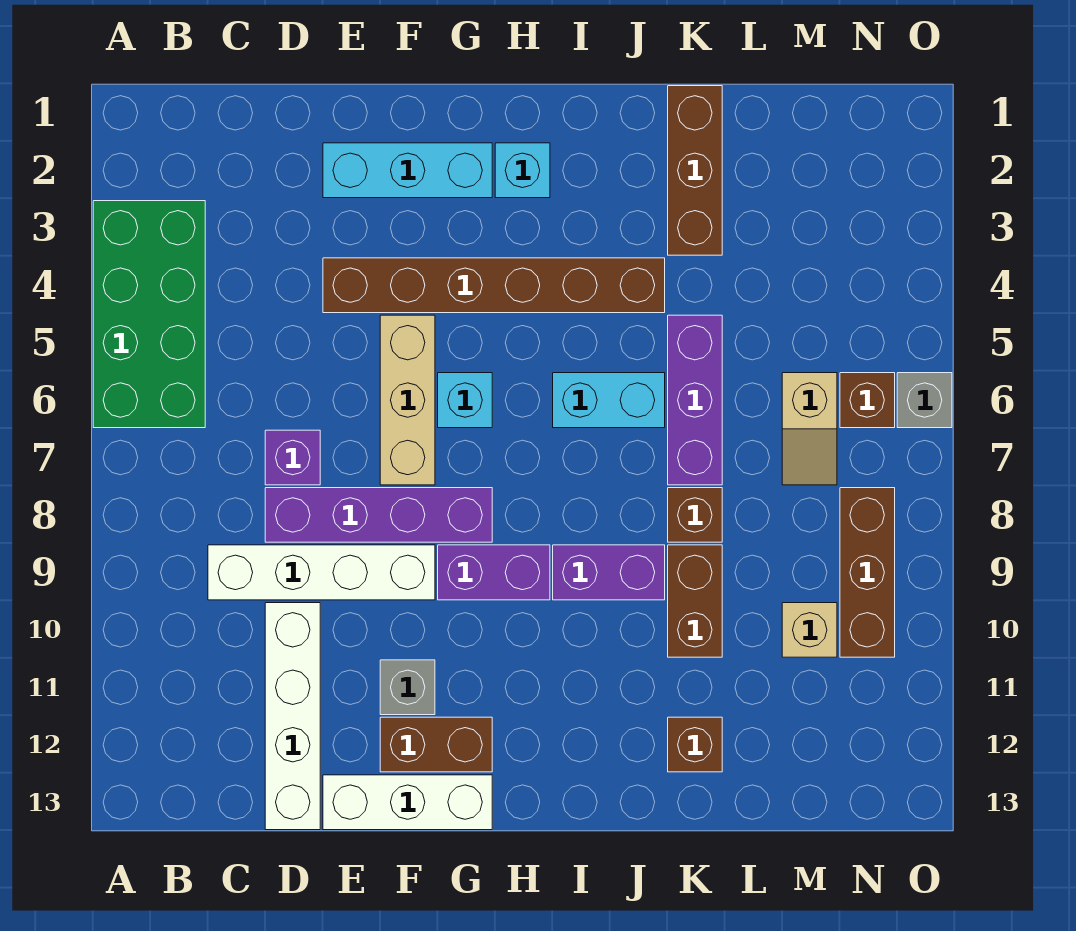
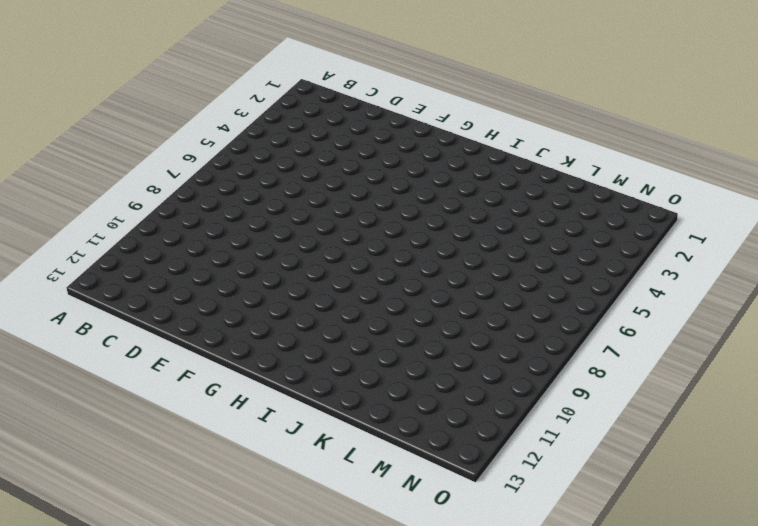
none -> green brick A3:B6 level 1
none -> white brick C9:F9 level 1
none -> purple brick D7 level 1

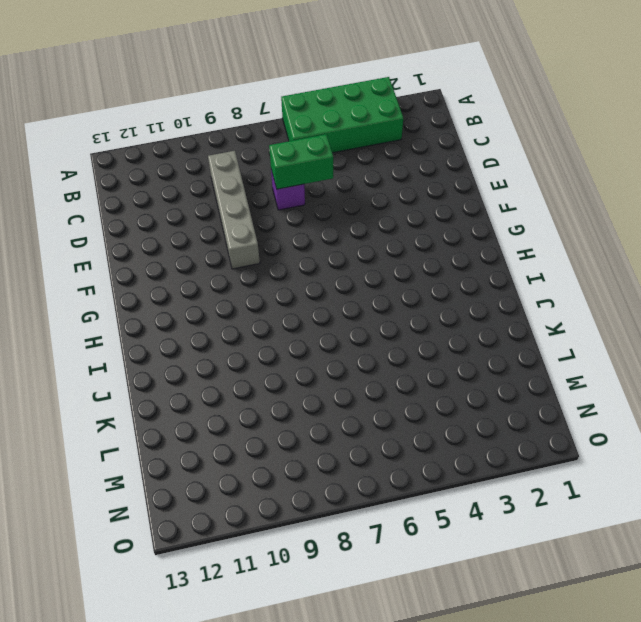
grey brick C9:F9 level 1 -> white brick C9:F9 level 1
green brick D6:D7 level 2 -> none
none -> purple brick D8:G8 level 1
none -> white brick D10:D13 level 1
none -> cyan brick E2:G2 level 1

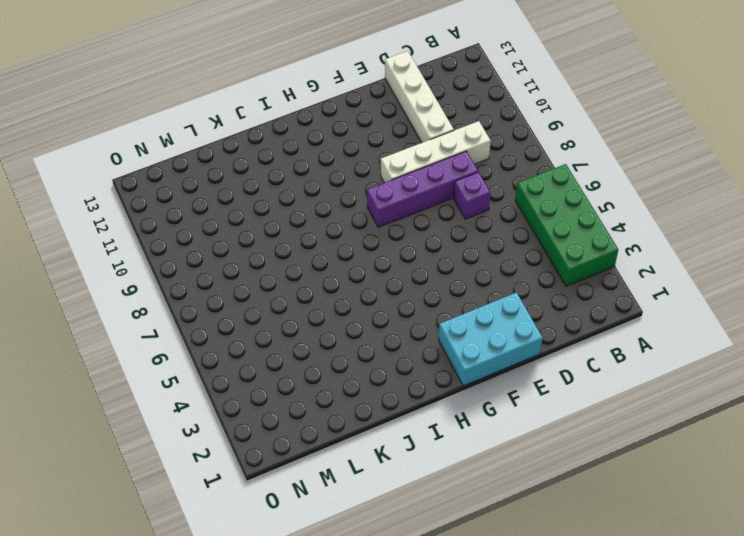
cyan brick E1:G2 level 1 -> cyan brick E2:G2 level 1
none -> brown brick E4:J4 level 1
none -> white brick E13:G13 level 1
none -> tan brick F5:F7 level 1

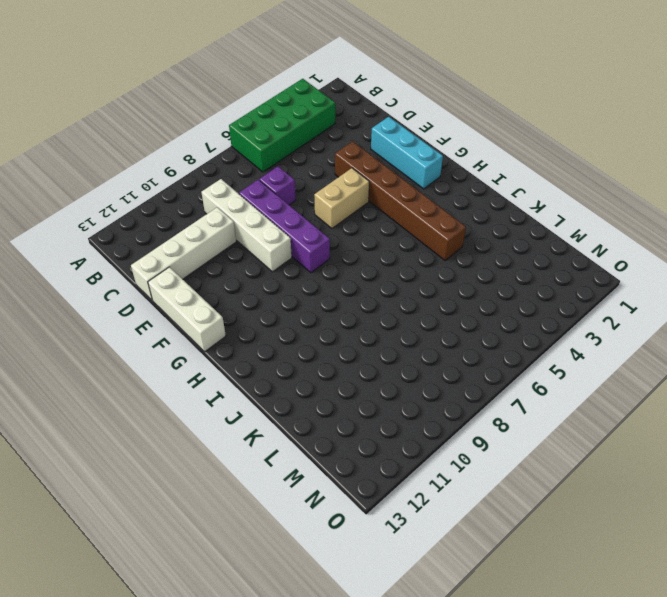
tan brick F5:F6 level 1 -> tan brick F5:F7 level 1
none -> grey brick F11 level 1
none -> brown brick F12:G12 level 1
none -> cyan brick G6 level 1

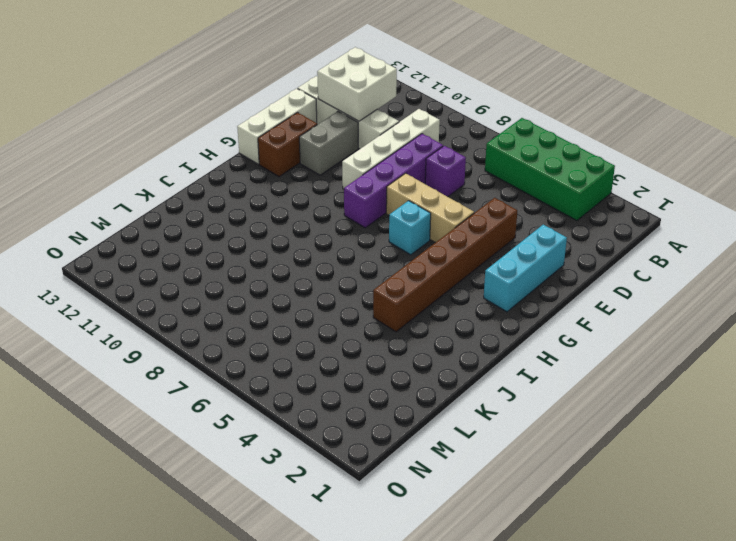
white brick C11:D12 level 2 -> none
grey brick E11:F11 level 1 -> grey brick F11 level 1
none -> purple brick G9:H9 level 1
none -> cyan brick H2 level 1
none -> cyan brick I6:J6 level 1

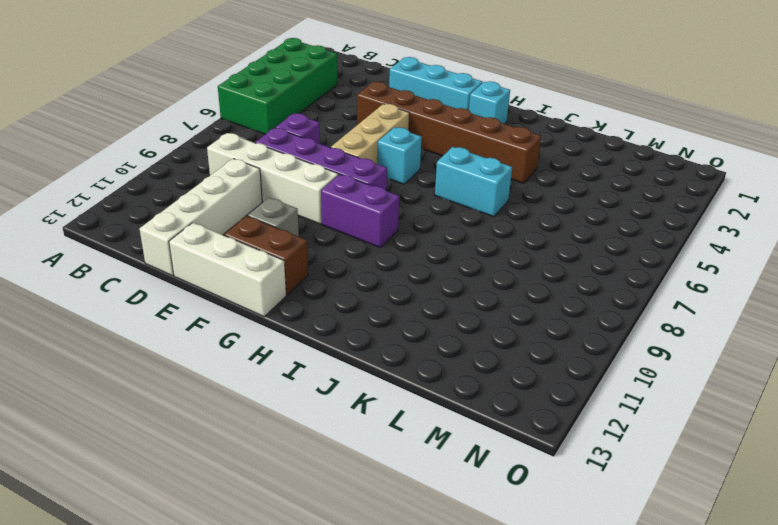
none -> purple brick I9:J9 level 1
none -> brown brick K1:K3 level 1
none -> purple brick K5:K7 level 1

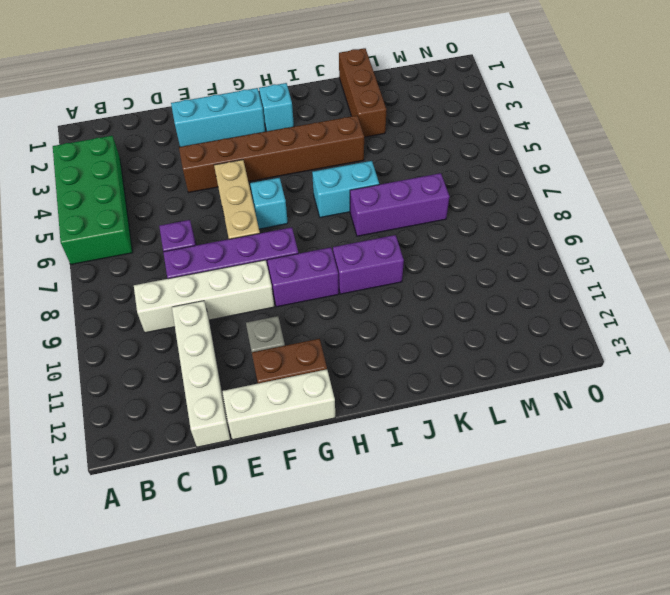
purple brick J7:L7 level 1 -> purple brick K5:K7 level 1
none -> brown brick K8 level 1
none -> brown brick K9:K10 level 1
none -> brown brick K12 level 1

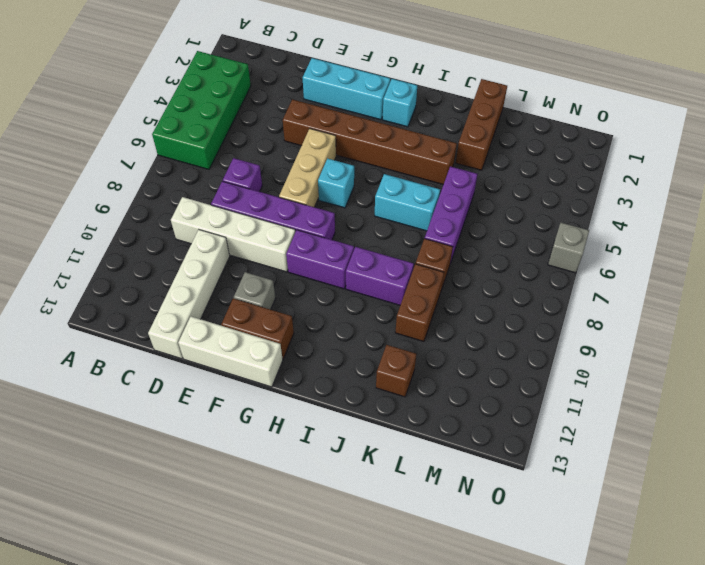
none -> tan slope M6:M7 level 1 top 6
none -> tan brick M10 level 1
none -> brown brick N6 level 1

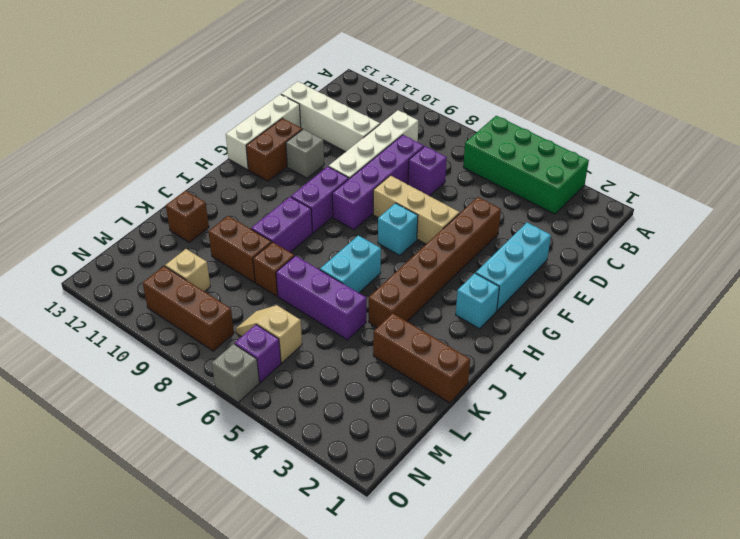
purple brick N6 level 1 -> brown brick N6 level 1

